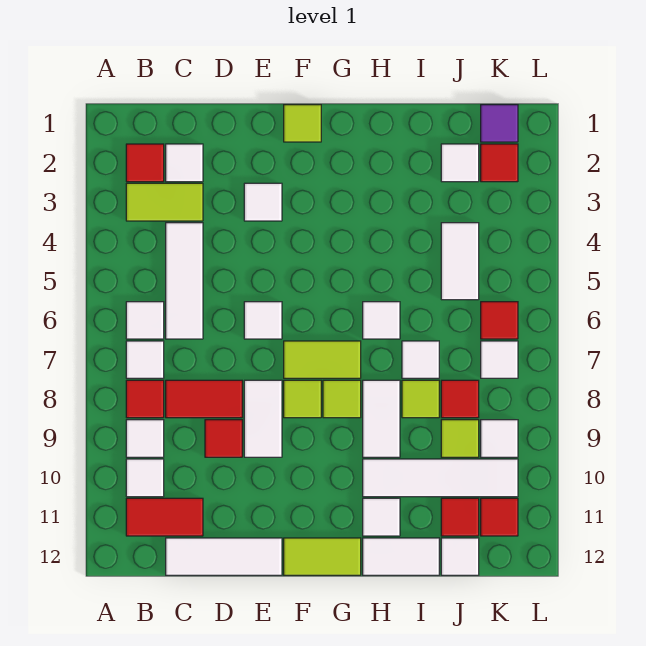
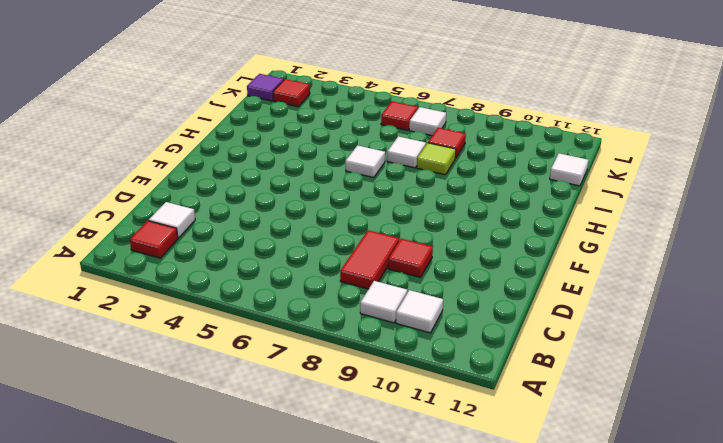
none -> lime tile B3:C3 level 1
none -> white tile B6 level 1
none -> white tile B7 level 1
none -> red tile B8 level 1

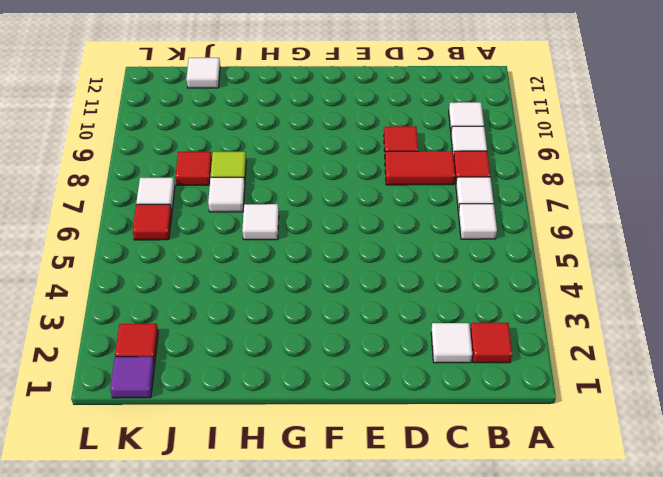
none -> lime tile B3:C3 level 1
none -> red tile B11:C11 level 1
none -> white tile C4:C6 level 1
none -> white tile C12:E12 level 1

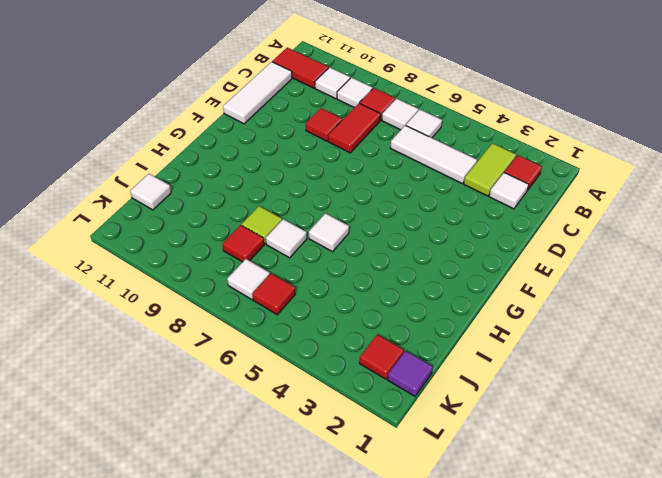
red tile B11:B12 level 1 -> red tile B11:C11 level 1
none -> white tile E3 level 1
none -> white tile E6 level 1
none -> white tile E8:E9 level 1
none -> lime tile F1 level 1

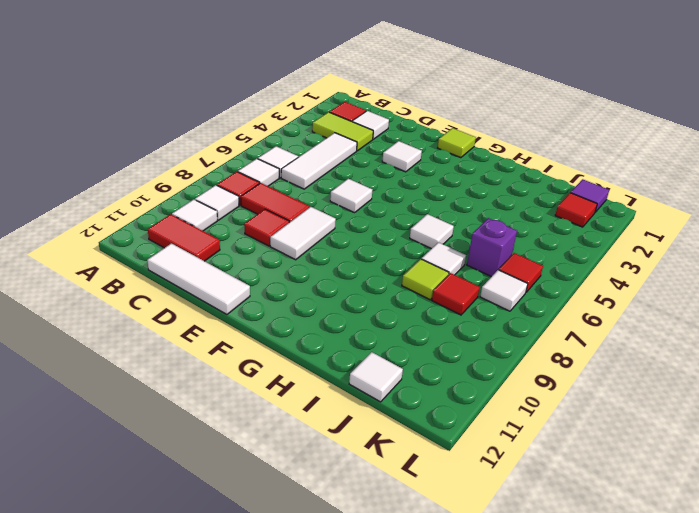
purple brick J6 level 1 -> none
none -> lime tile F7:G7 level 1
none -> lime tile F8 level 1
none -> lime tile F12:G12 level 1
none -> lime tile G8 level 1

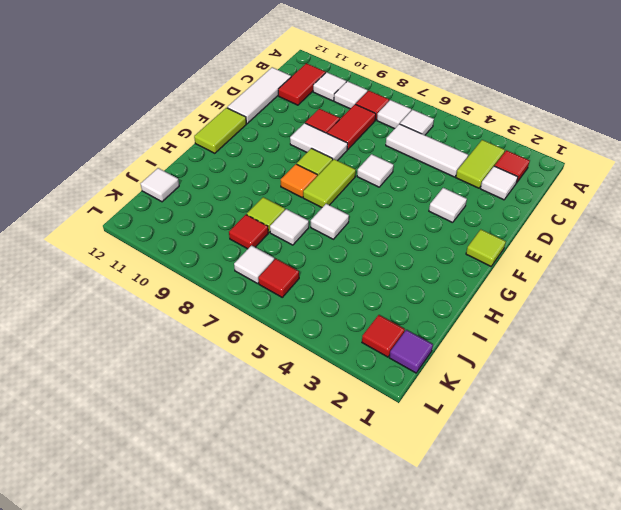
orange tile G8 level 1 -> lime tile G8 level 1
none -> white tile H8:H9 level 1
none -> white tile H10:K10 level 1
none -> white tile H11 level 1
none -> white tile H12:I12 level 1

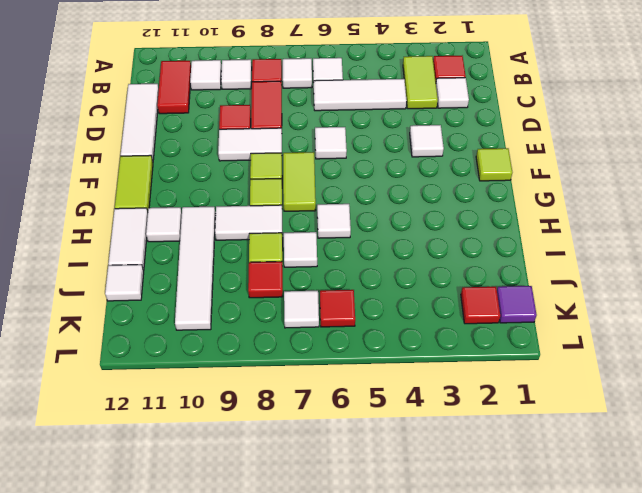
none -> white tile J2 level 1
none -> white tile J4:J5 level 1
none -> lime tile J9 level 1
none -> red tile J11 level 1

